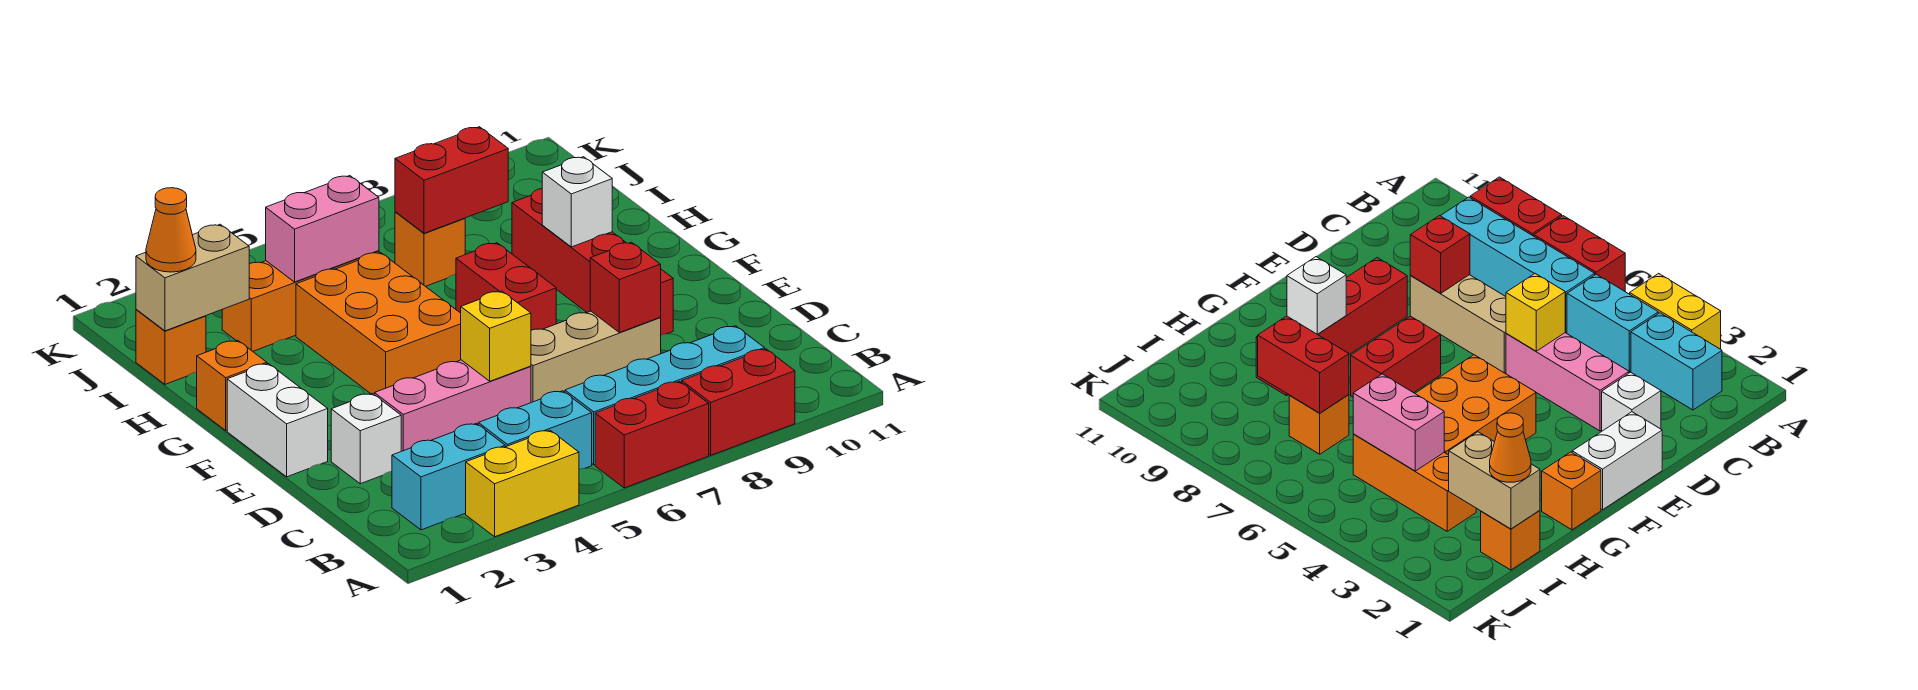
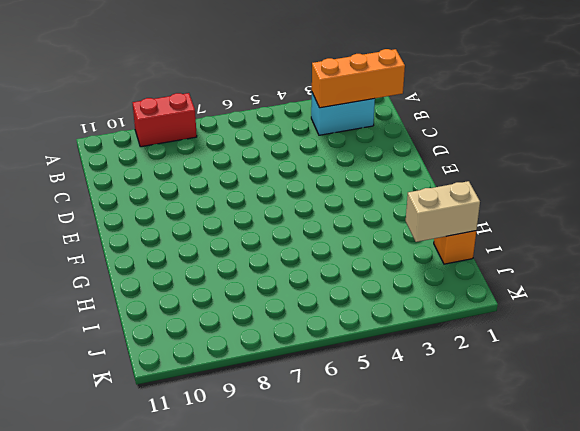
orange brick B1:B3 level 2 -> orange brick I3:I5 level 1
none -> yellow brick A3:A4 level 1
none -> red brick A6:A7 level 1
none -> cyan brick B4:B5 level 1

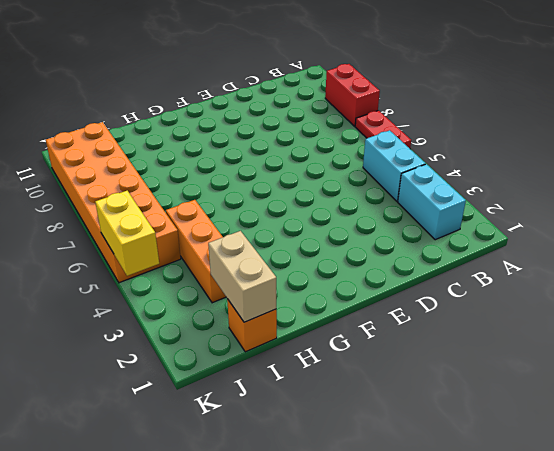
red plate A6:A7 level 1 -> red brick A6:A7 level 1
orange brick J5:K10 level 1 -> none
yellow brick K4:K5 level 2 -> yellow brick A3:A4 level 1
none -> cyan brick B6:B9 level 1
none -> white brick D2 level 1
none -> pink brick D3:D5 level 1

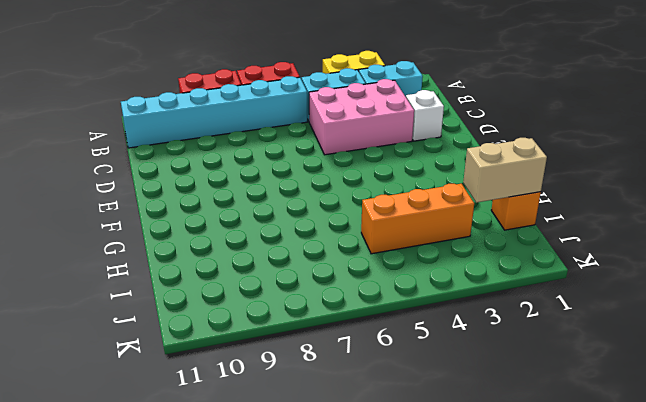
cyan brick B6:B11 level 1 -> cyan brick B6:B9 level 1
pink brick C3:D5 level 1 -> pink brick D3:D5 level 1
none -> tan brick D6:D8 level 1
none -> white brick E1:F1 level 1
none -> red brick E9:H9 level 1

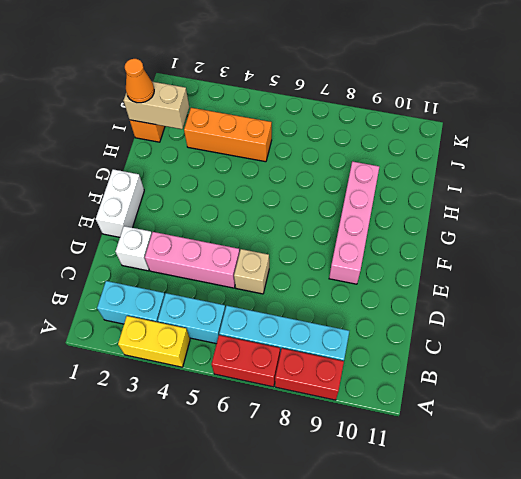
tan brick D6 level 1 -> tan brick D6:D8 level 1
pink brick E9:H9 level 1 -> red brick E9:H9 level 1
none -> orange brick F4:H5 level 1
none -> red brick F7:G7 level 1
none -> orange brick G1 level 1

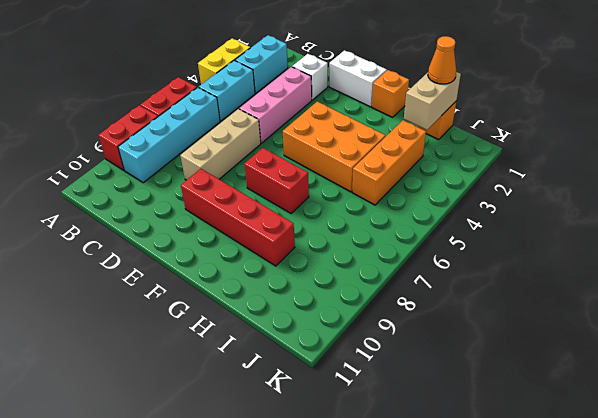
none -> orange brick I7 level 1
none -> yellow brick D5 level 2
none -> red brick D8 level 2

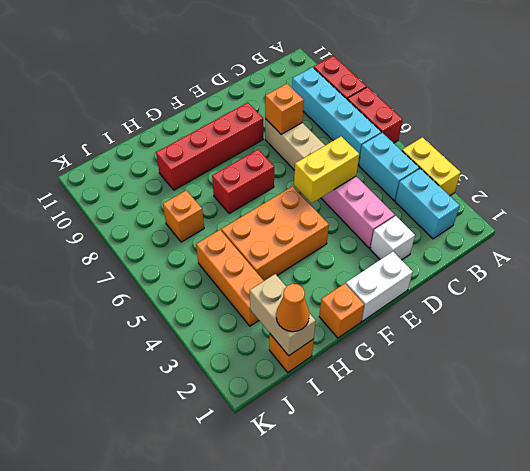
yellow brick D5:E5 level 2 -> yellow brick D5 level 2
orange brick D8 level 2 -> red brick D8 level 2
none -> white brick G9 level 2
none -> pink brick I4:I5 level 2
none -> red brick I7:I8 level 2

